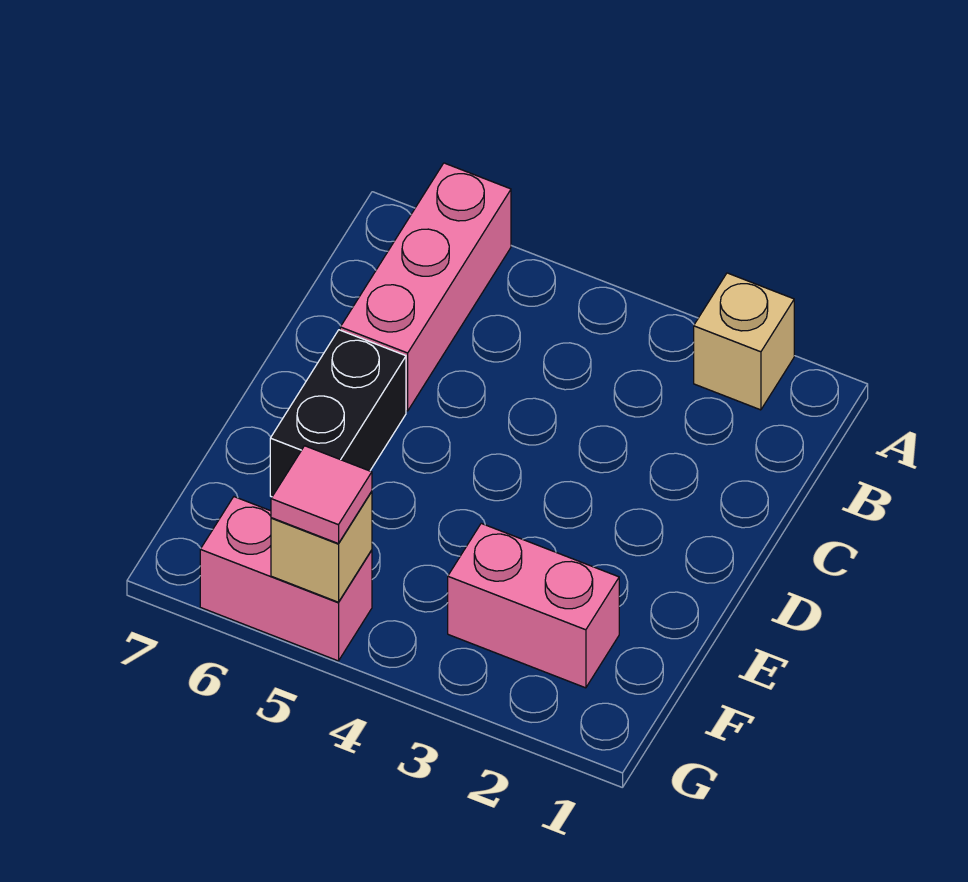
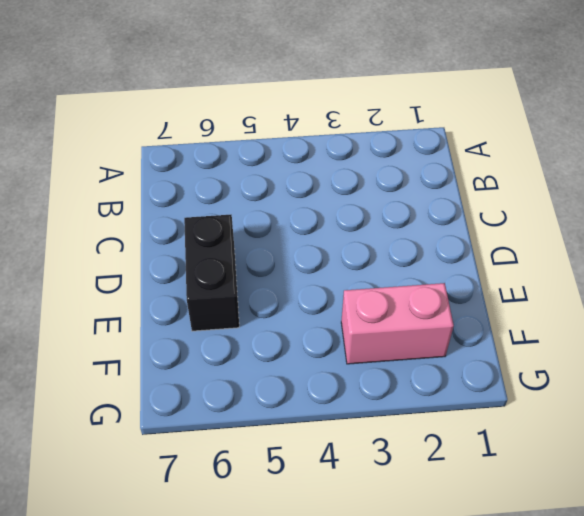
none -> tan brick A2 level 1
none -> pink brick A6:C6 level 1

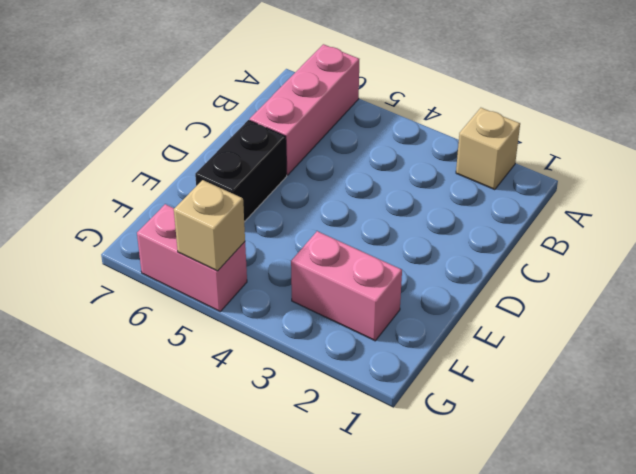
none -> pink tile G5 level 3

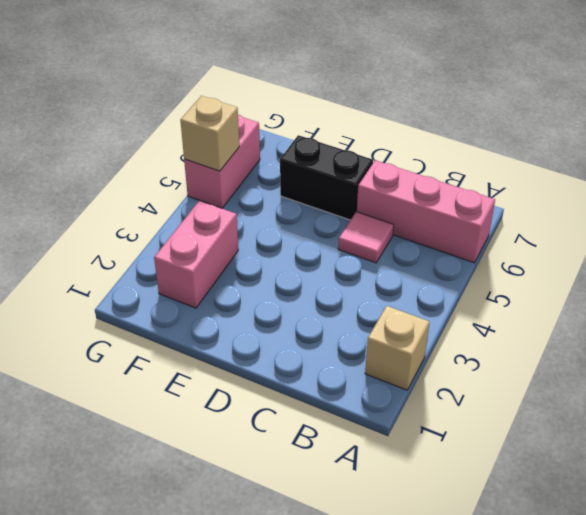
pink tile C5 level 1 -> pink tile G5 level 3

